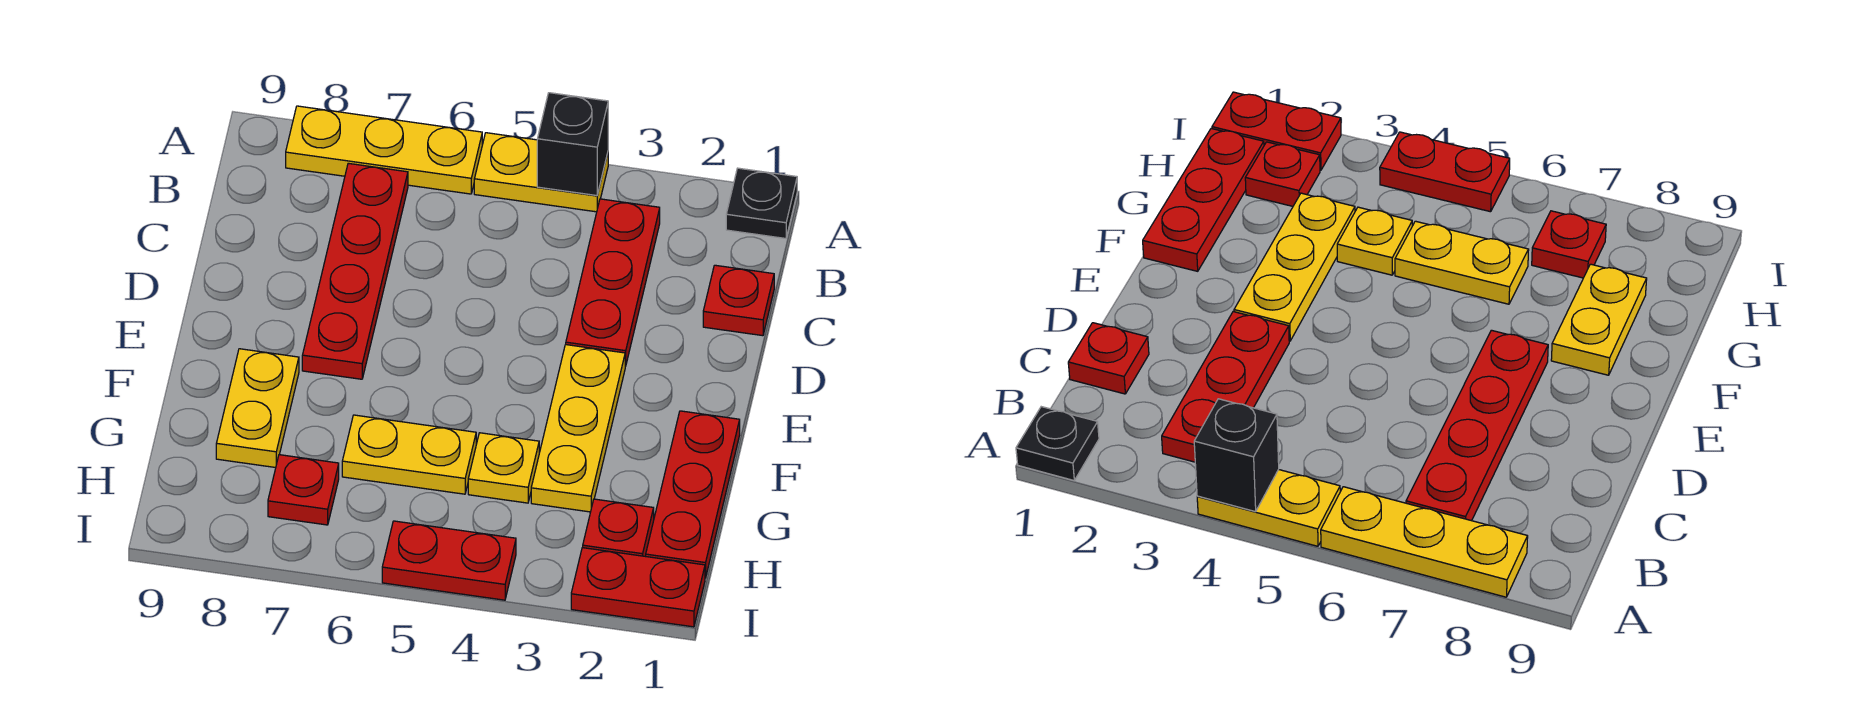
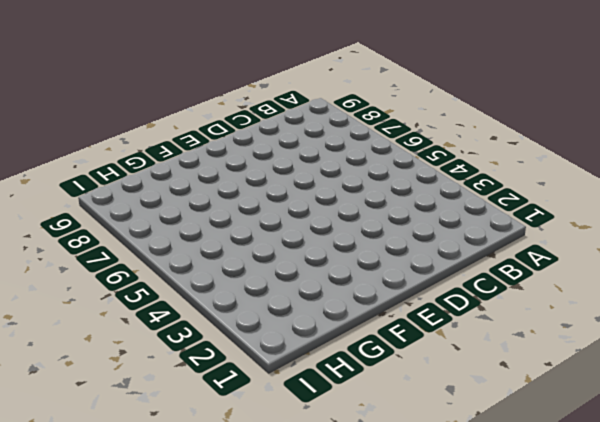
none -> black plate A1 level 1
none -> yellow plate A4:A5 level 1
none -> yellow plate A6:A8 level 1

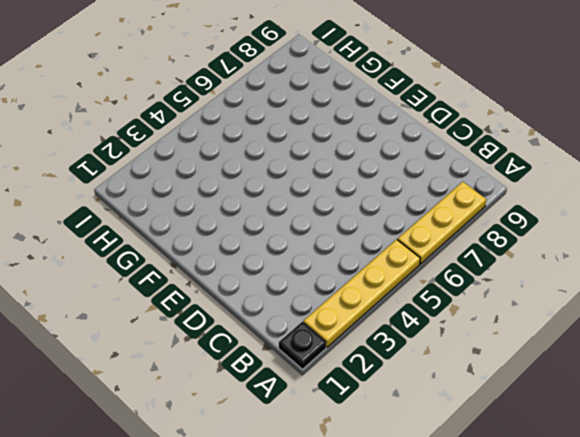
yellow plate A2:A5 level 1 -> yellow plate A4:A5 level 1
none -> red plate B3:D3 level 1
none -> red plate B7:E7 level 1
none -> red plate C1 level 1

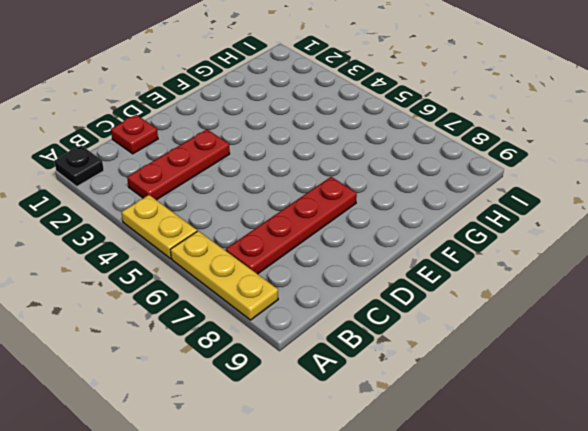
none -> yellow plate E3:G3 level 1
none -> red plate F1:H1 level 1
none -> yellow plate F8:G8 level 1

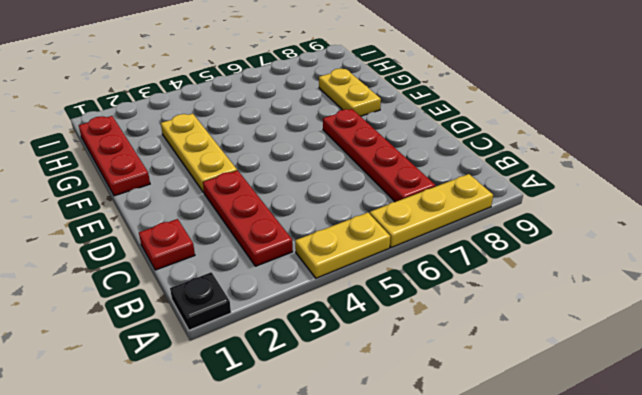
none -> yellow plate G4 level 1
none -> yellow plate G5:G6 level 1
none -> red plate H2 level 1

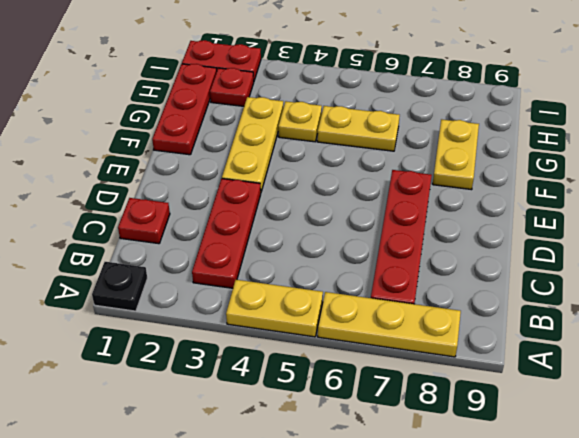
none -> red plate H7 level 1
none -> red plate I4:I5 level 1
none -> black brick A4 level 2

